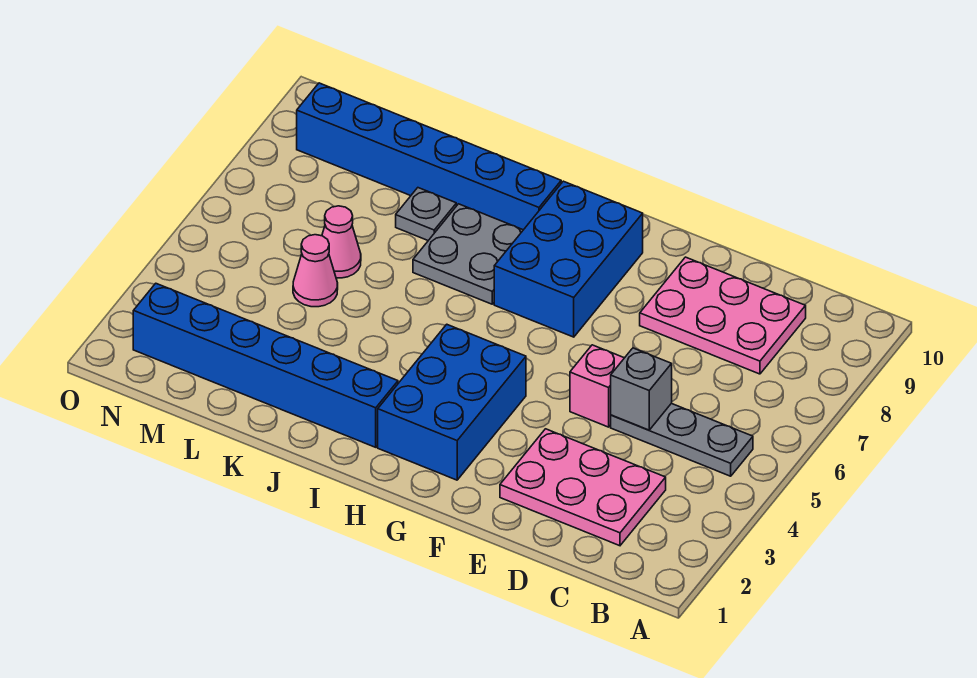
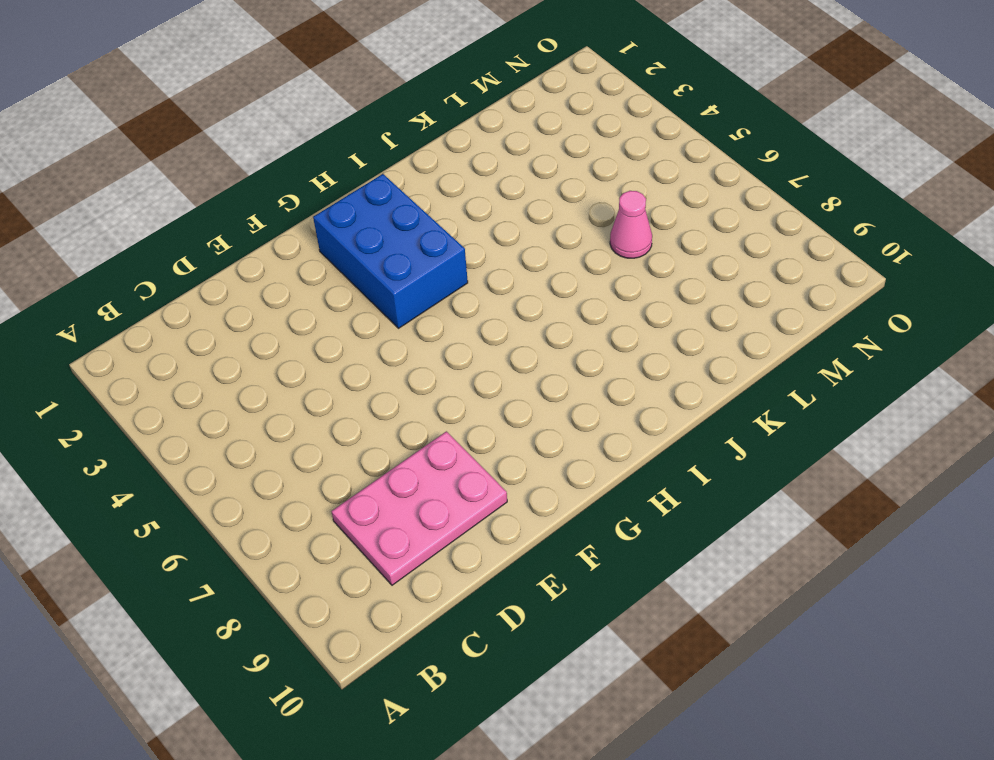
none -> grey plate B5:D5 level 1
none -> pink plate C2:E3 level 1
none -> pink brick E5 level 1

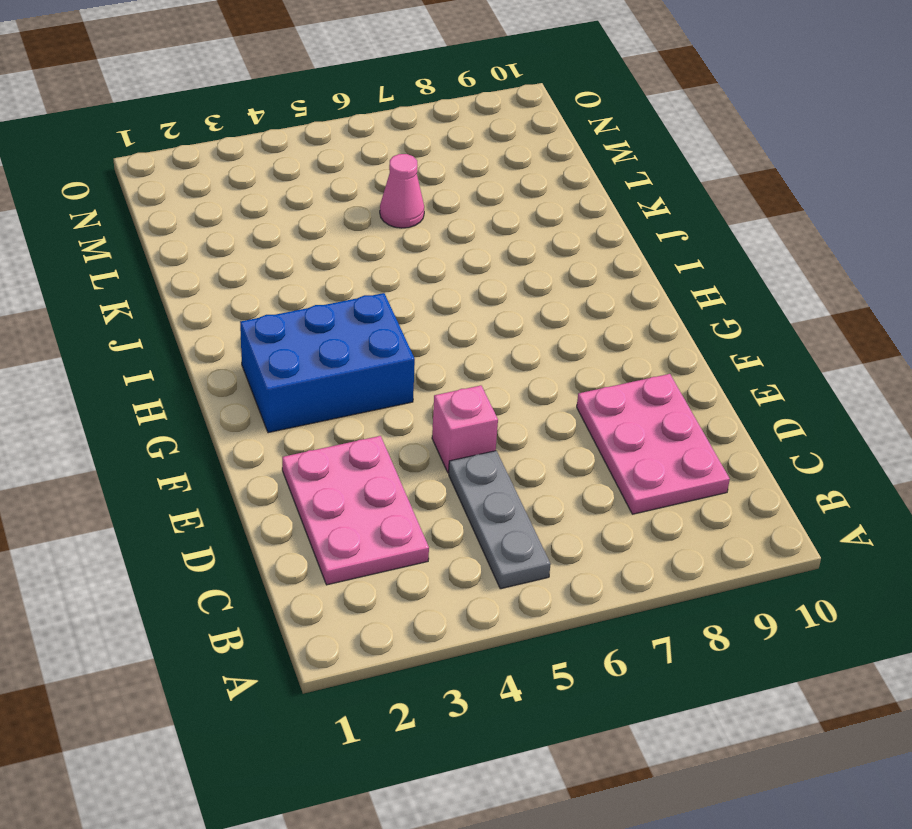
none -> blue brick G7:H9 level 1
none -> blue brick I2:N2 level 1
none -> grey plate I7:J8 level 1

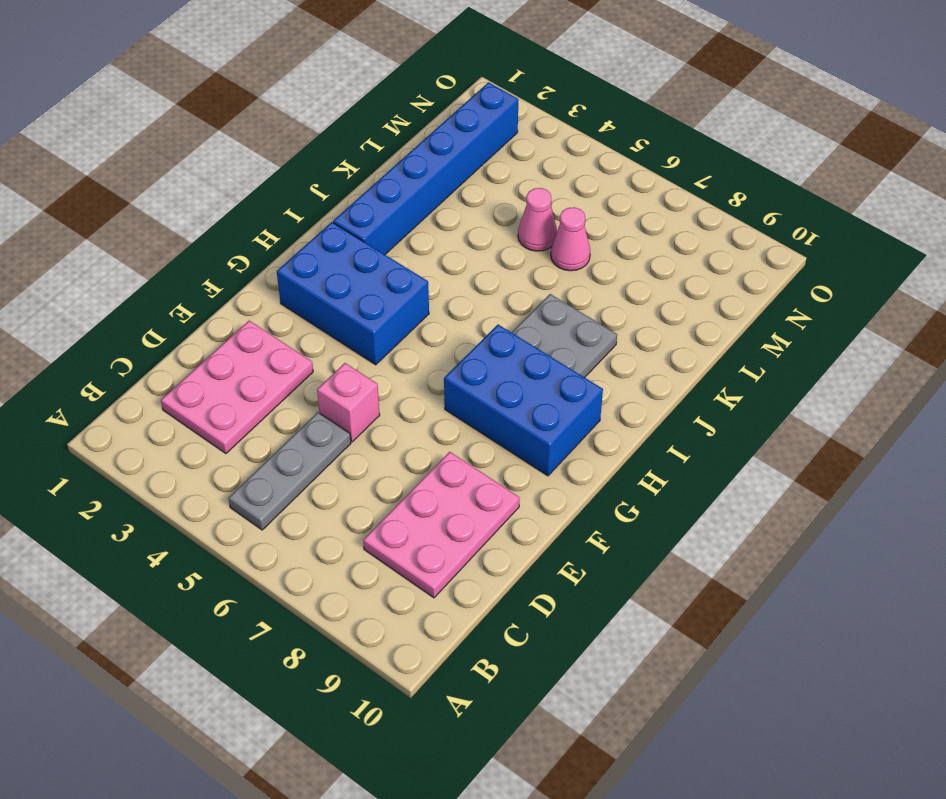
none -> blue brick I9:N9 level 1
none -> grey plate K8 level 1
none -> grey brick D5 level 2

